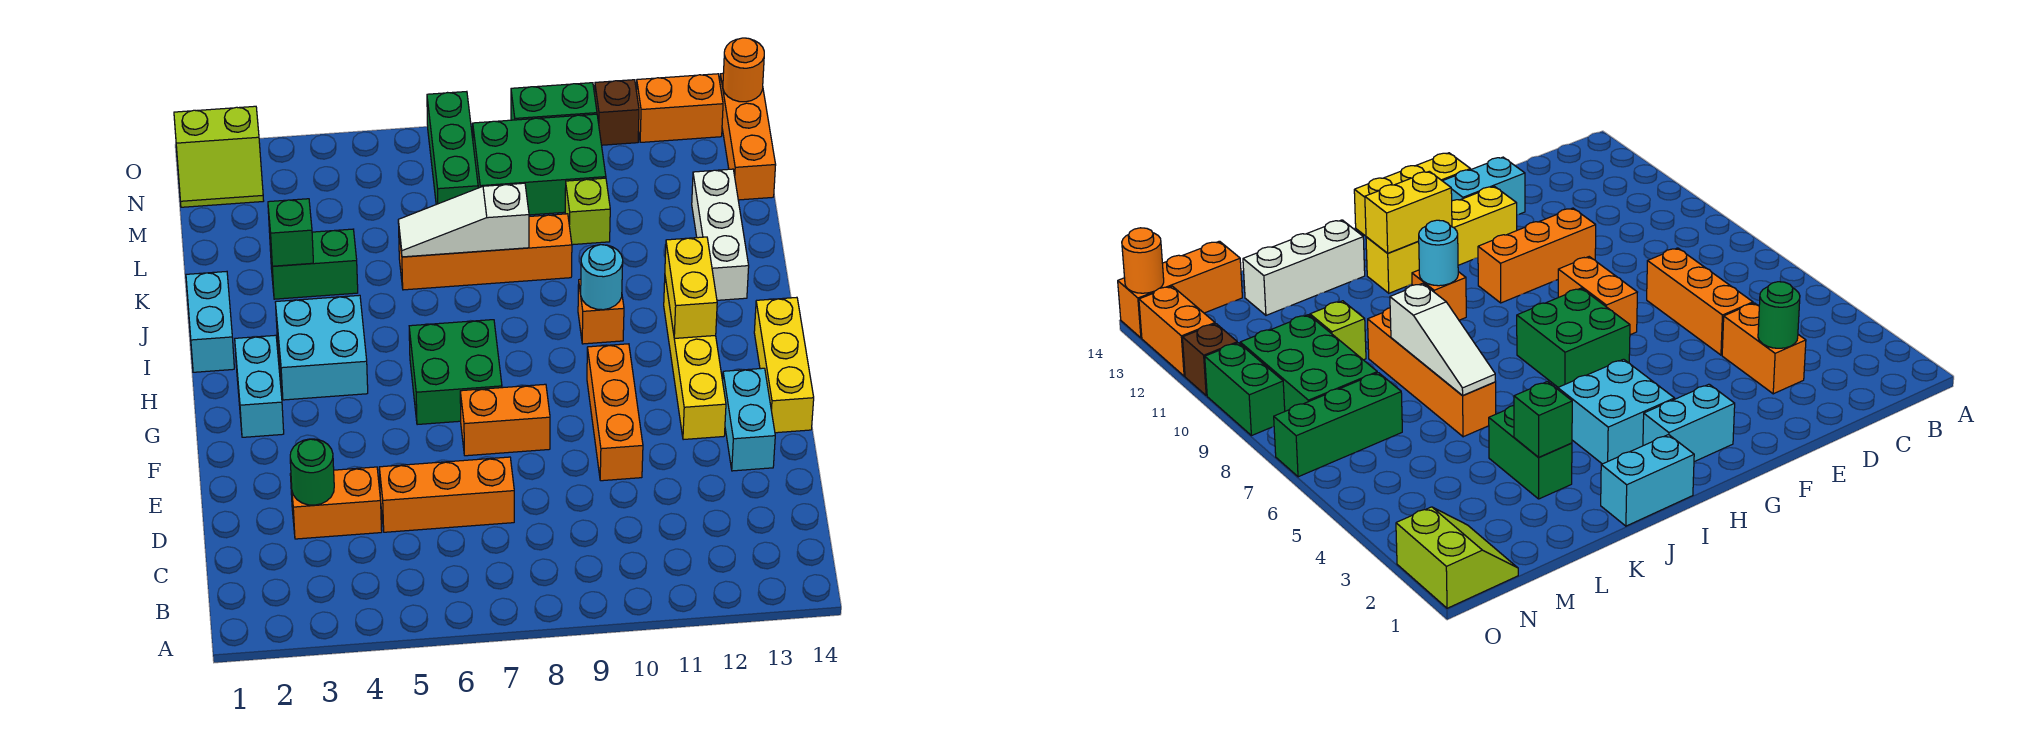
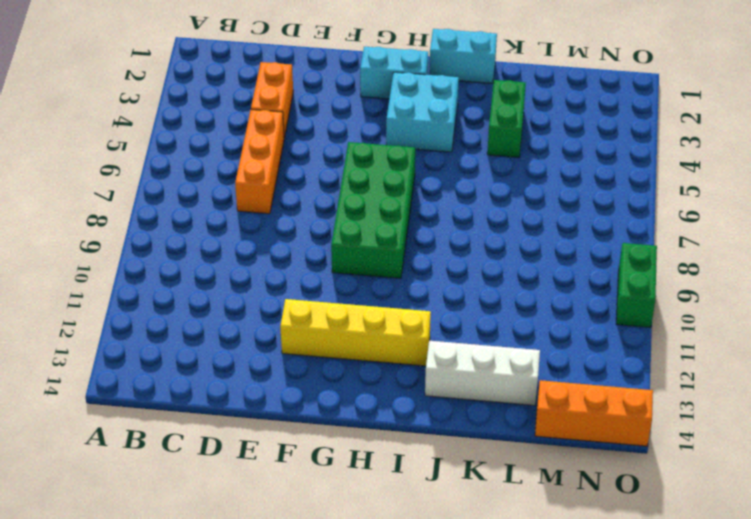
green brick G6:H9 level 1 -> green brick G6:H7 level 1
none -> orange brick E10:G10 level 1
none -> cyan brick E13:F13 level 1
none -> orange brick F7:F8 level 1

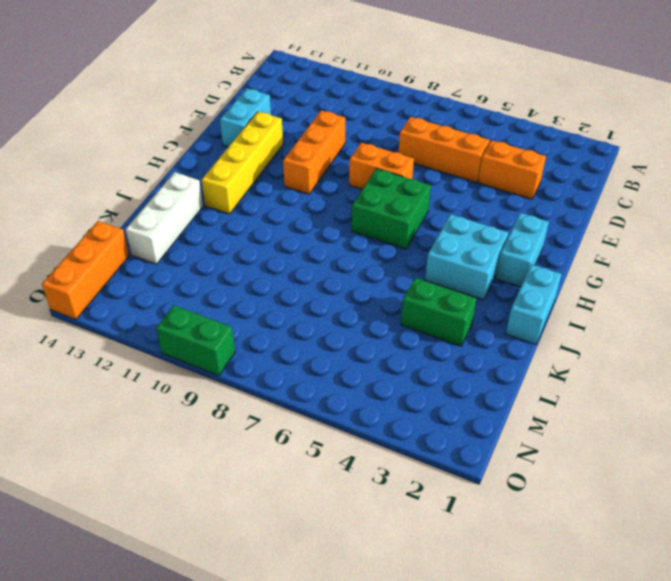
none -> yellow brick F14:H14 level 1
none -> orange brick I10 level 1
none -> orange brick K6:K9 level 1

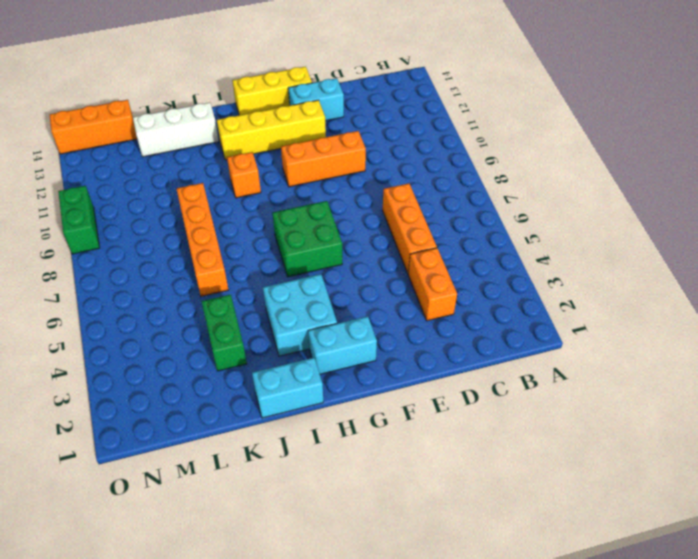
none -> orange brick F7:F8 level 1
none -> lime brick L10 level 1
none -> green brick M7:O7 level 1

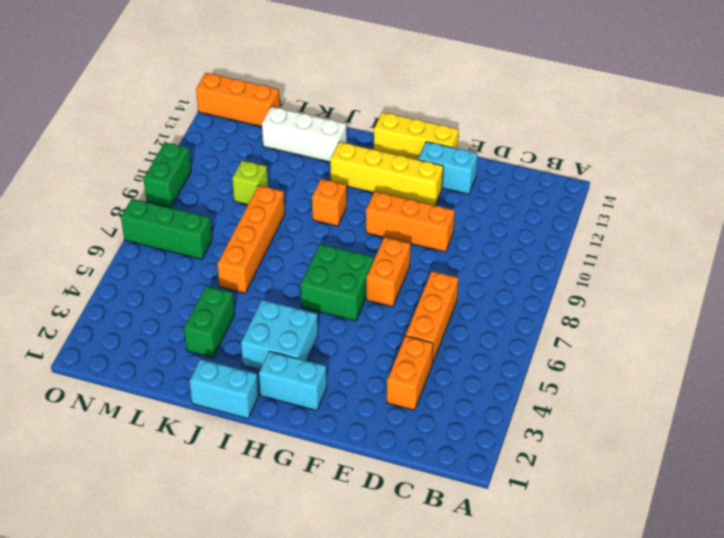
none -> green brick M8:N10 level 1
none -> lime slope N1:O2 level 1 top O
none -> brown brick O11 level 1

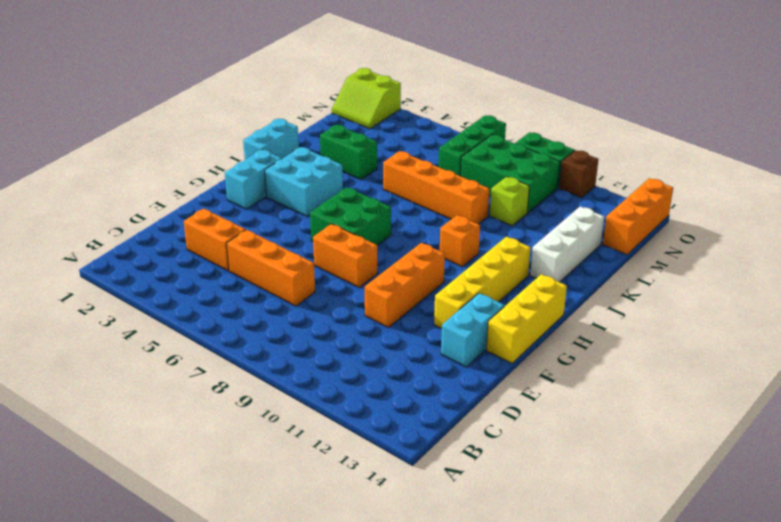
none -> orange brick O12:O13 level 1
none -> green round brick D3 level 2
none -> yellow brick H12:I12 level 2

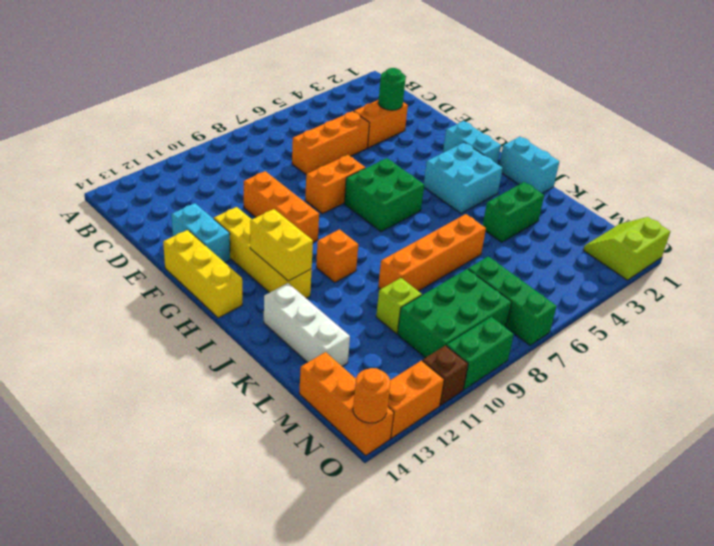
none -> cyan round brick I10 level 2
none -> green brick K3 level 2
none -> white slope K6:K8 level 2 top 8

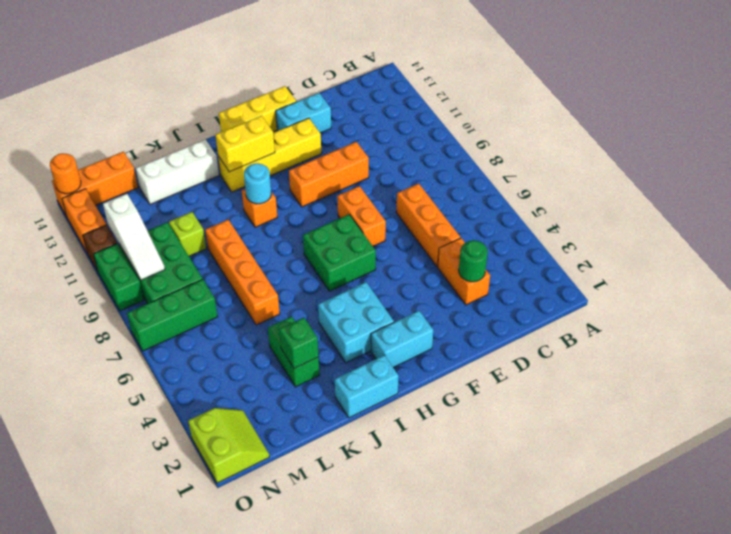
white slope N9:N11 level 2 top 11 -> white slope K6:K8 level 2 top 8

